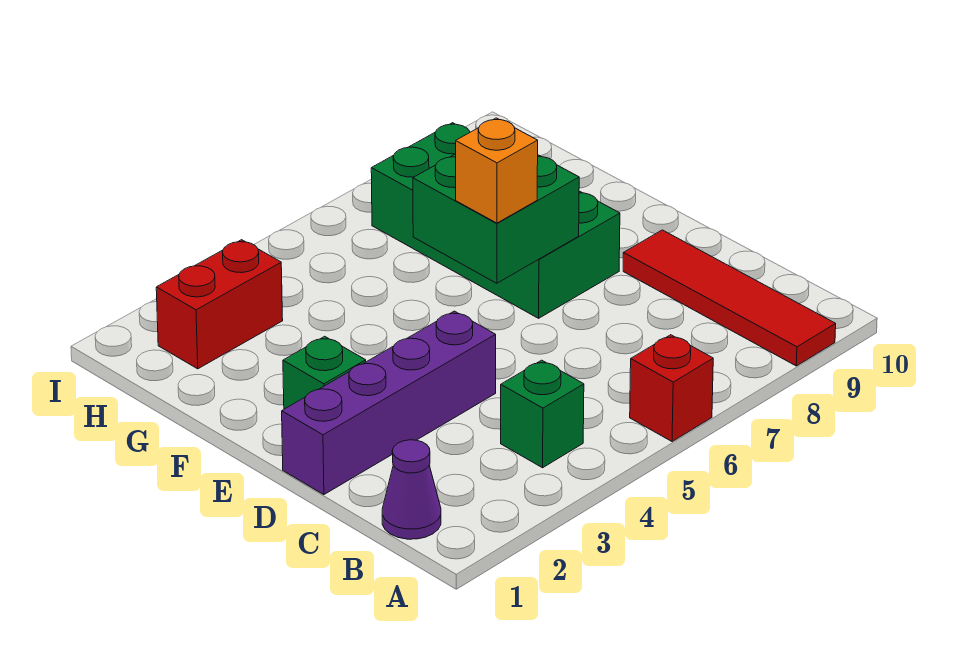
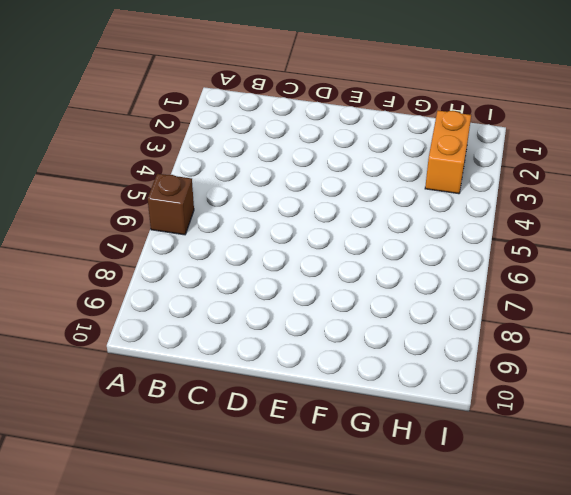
brown brick A6 level 1 -> red brick A6 level 1
orange brick H2:H3 level 1 -> red brick H2:H3 level 1
none -> red tile A9:D9 level 1
none -> purple cone B1 level 1

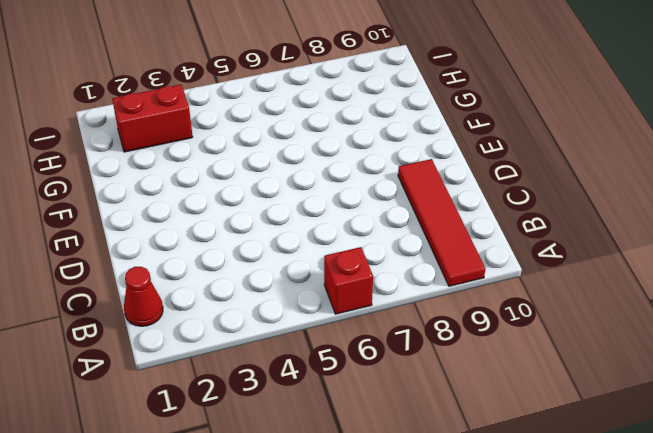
red cone B1 level 1 -> purple cone B1 level 1
none -> green brick B4 level 1
none -> purple brick D1:D4 level 1

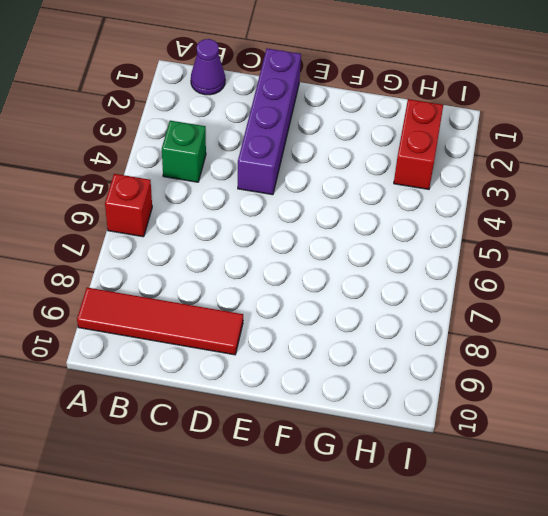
none -> green brick E2 level 1
none -> green brick E7:H8 level 1

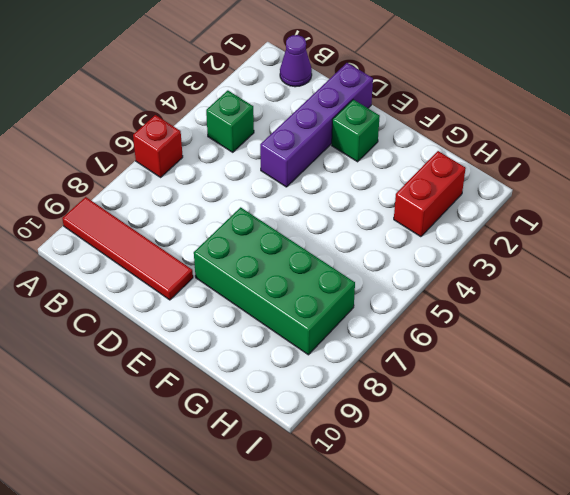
none -> green brick E6:F7 level 2
none -> orange brick E6 level 3

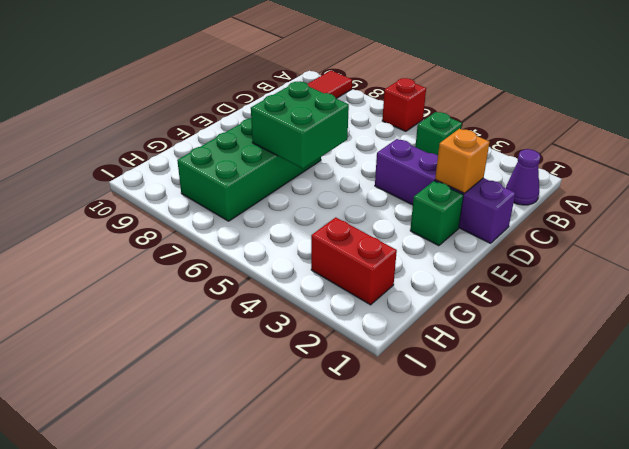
orange brick D2 level 2 -> orange brick E6 level 3

